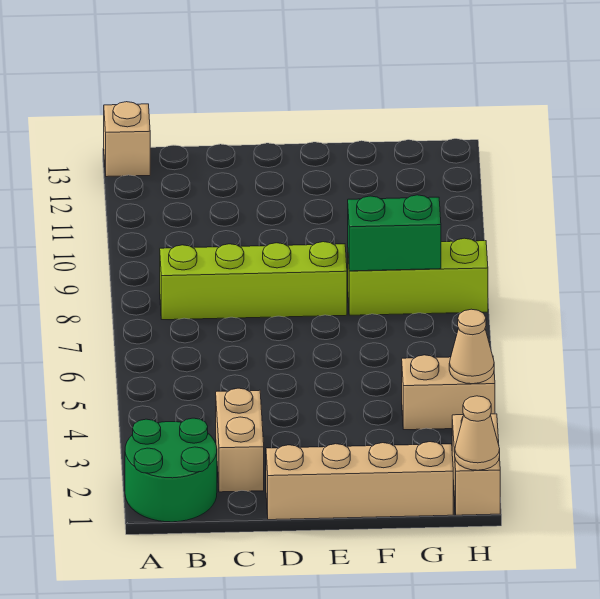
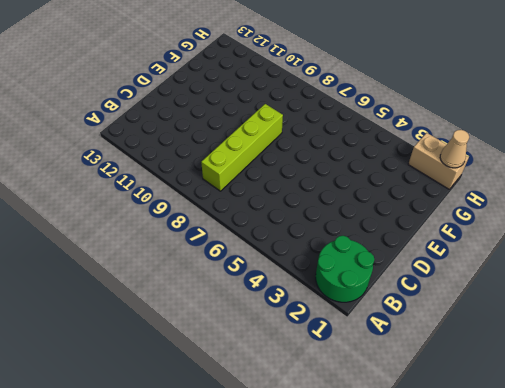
none -> tan brick A13 level 1
none -> tan brick C2:C3 level 1

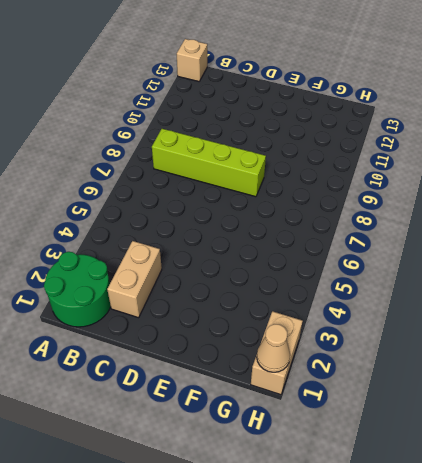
none -> tan brick D1:G1 level 1
none -> lime brick F8:H8 level 1

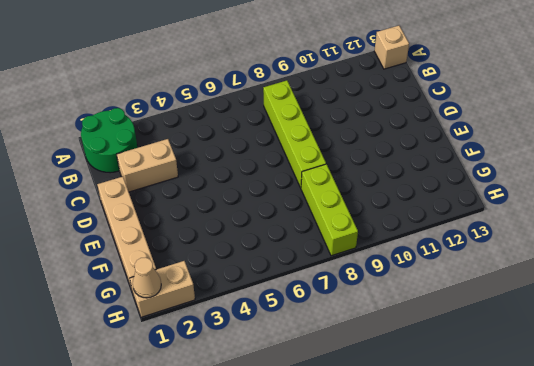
none -> tan brick G4:H4 level 1
none -> green brick F8:G8 level 2

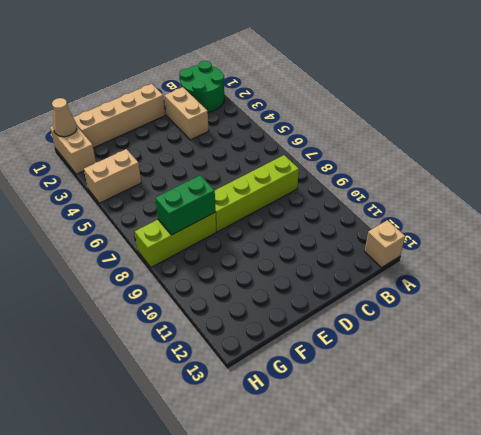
none -> tan cone H4 level 2

